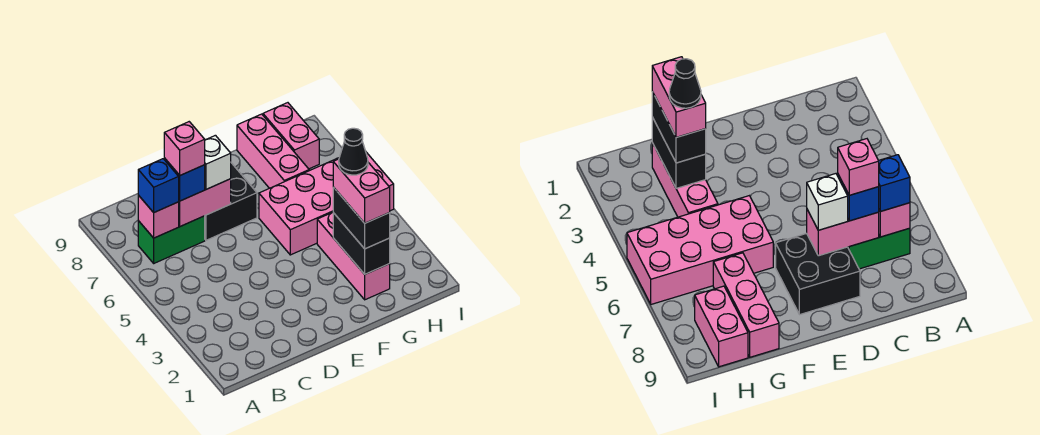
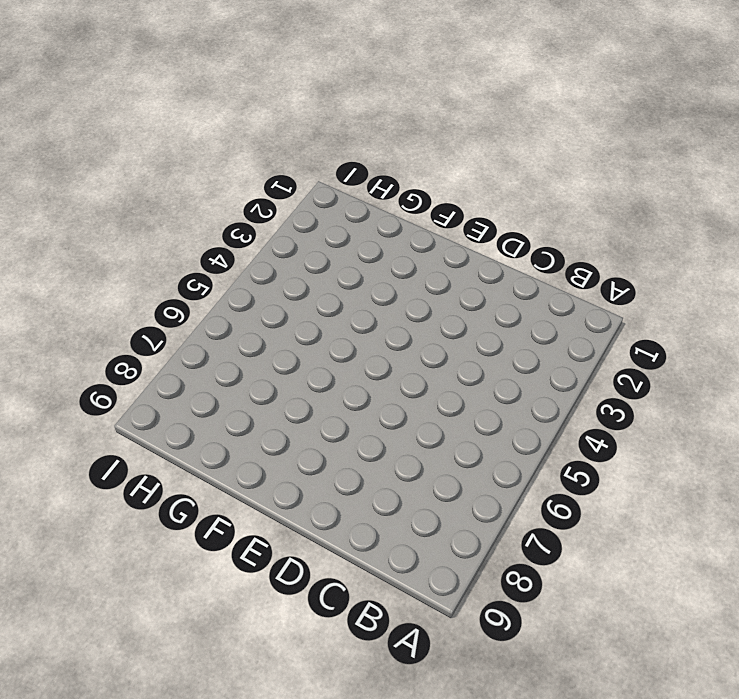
none -> green brick B7:C7 level 1
none -> black brick D7:E8 level 1
none -> pink brick F5:I6 level 1

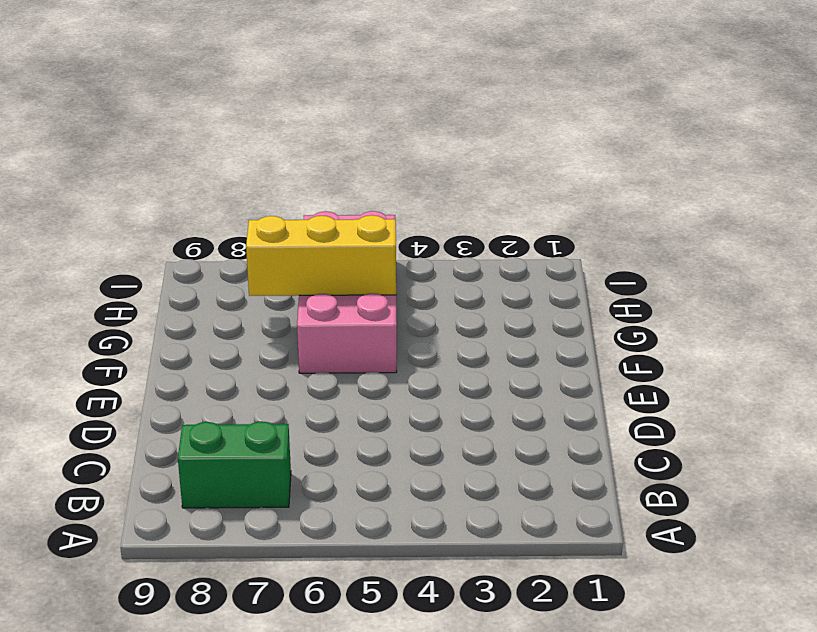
green brick B7:B8 level 1 -> green brick B7:C7 level 1
yellow brick G5:G7 level 2 -> none
none -> black brick D7:E8 level 1
none -> pink brick G2:G4 level 1
none -> pink brick G7:G9 level 1

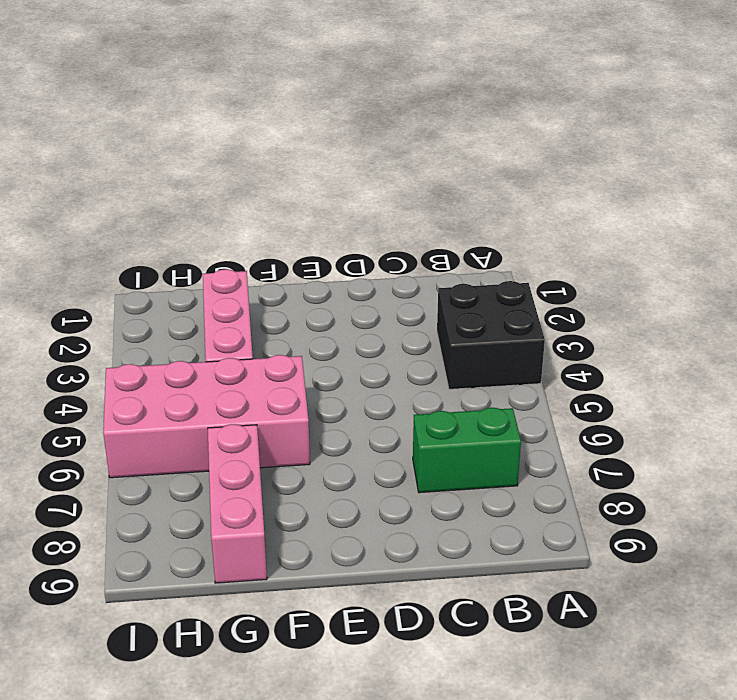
black brick A3:B4 level 1 -> black brick D7:E8 level 1
none -> pink brick H8:H9 level 1
none -> pink brick B7 level 2
none -> pink brick C7:D7 level 2

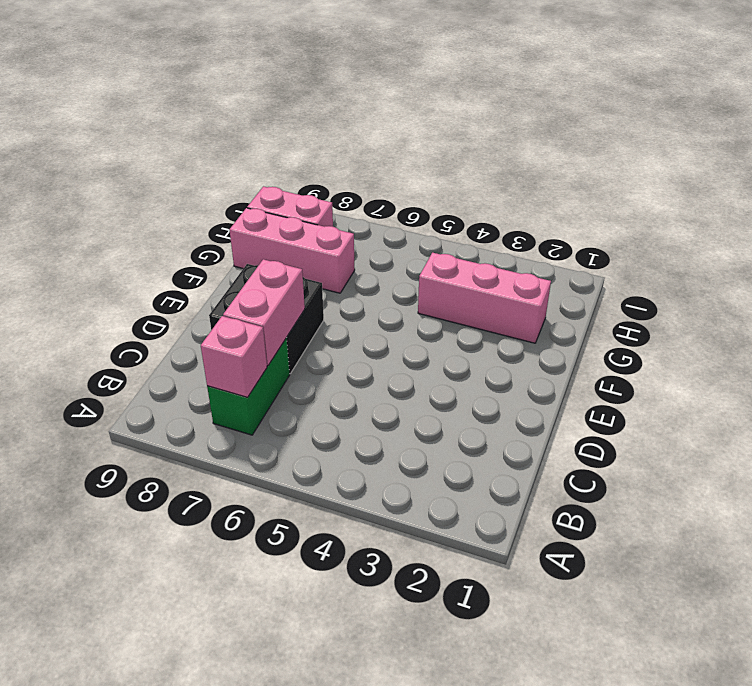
none -> pink brick F5:I6 level 1
none -> black brick G2:G3 level 2
none -> blue brick B7 level 3

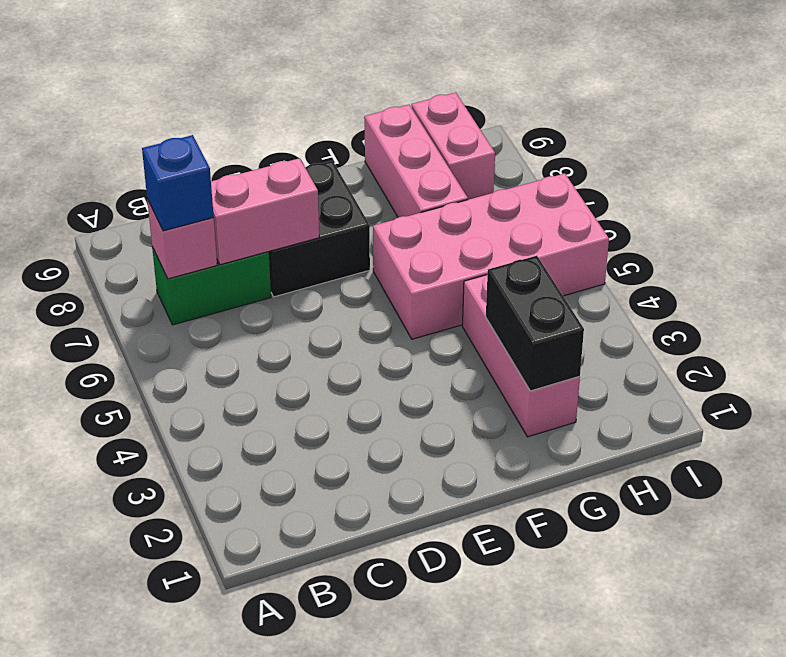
none -> blue brick C7 level 3
none -> white brick D7 level 3
none -> black brick G2:G3 level 3

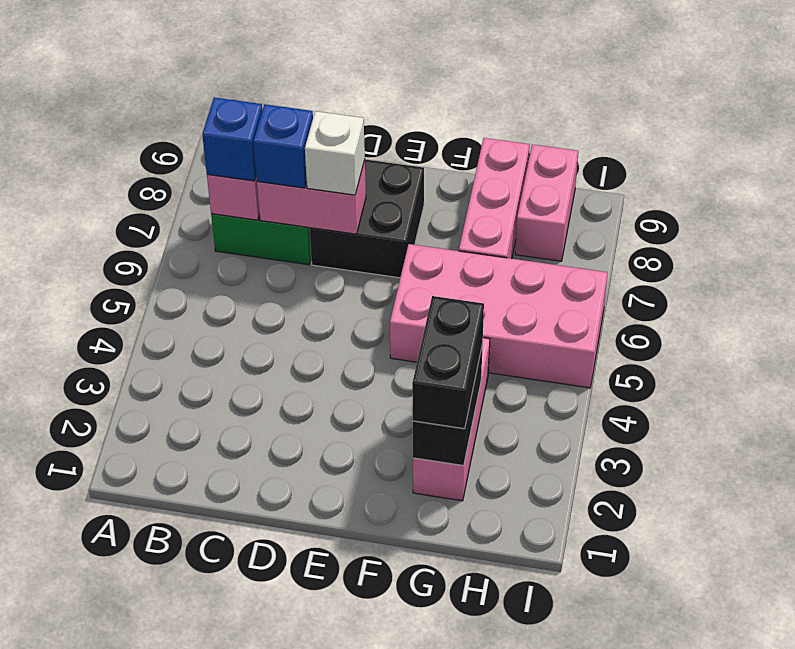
none -> pink brick C7 level 4
none -> pink brick G2:G3 level 4
none -> black cone G3 level 5

